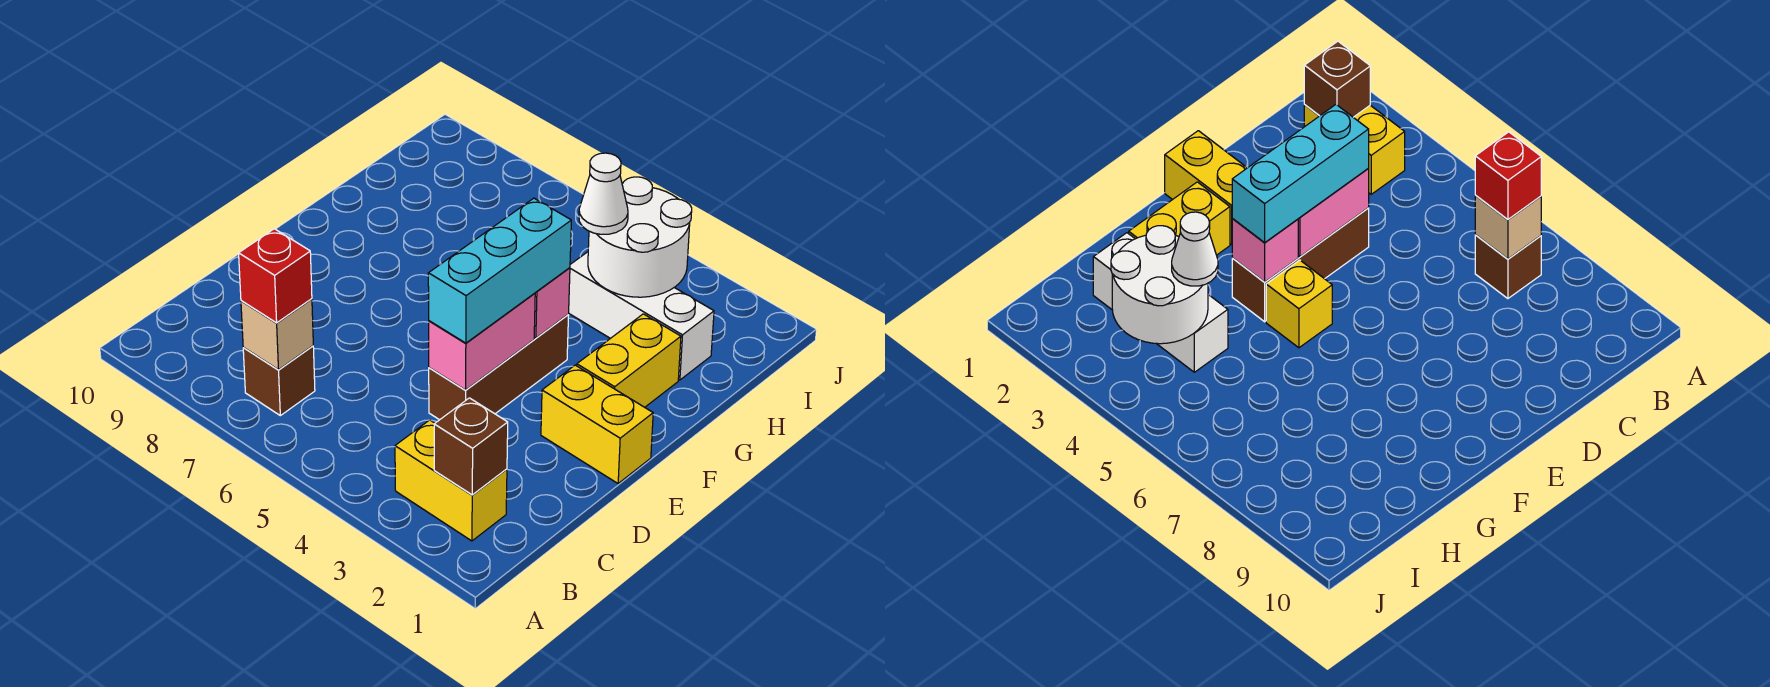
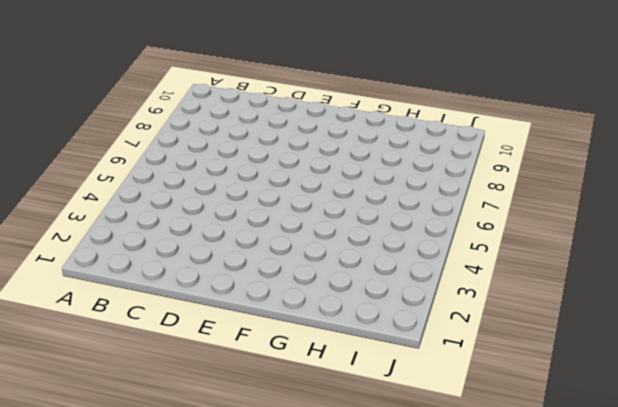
none -> yellow brick B2:B3 level 1
none -> brown brick B7 level 1
none -> brown brick D4:F4 level 1

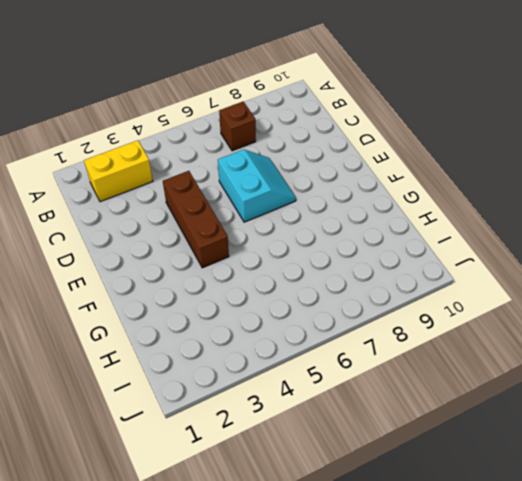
cyan slope D6:E7 level 1 top 6 -> none
none -> yellow brick E1:E2 level 1
none -> yellow brick F2:G2 level 1
none -> yellow brick F5 level 1

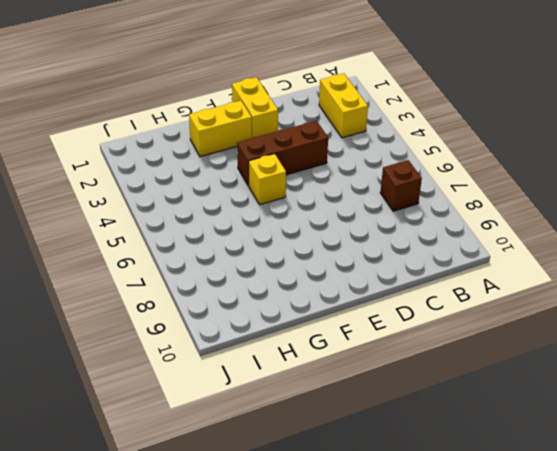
none -> white brick H2:H4 level 1
none -> brown brick B2 level 2
none -> tan brick B7 level 2

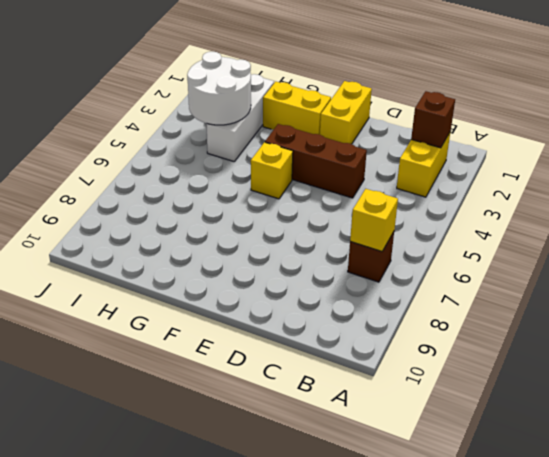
yellow brick B7 level 2 -> tan brick B7 level 2
none -> pink brick D4:E4 level 2
none -> pink brick F4 level 2
none -> red brick B7 level 3

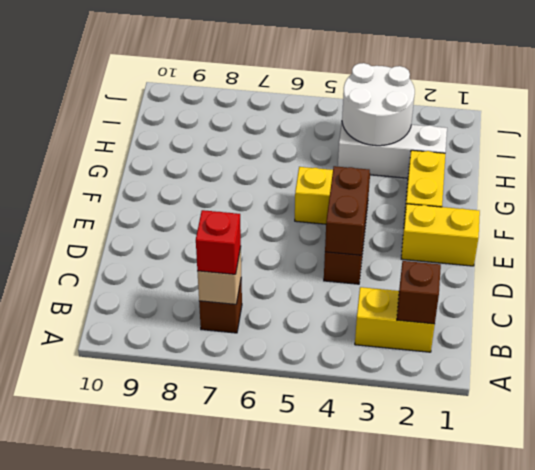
brown brick D4:E4 level 2 -> pink brick D4:E4 level 2
none -> pink brick F4 level 2
none -> cyan brick D4:F4 level 3
none -> white cone H4 level 3

